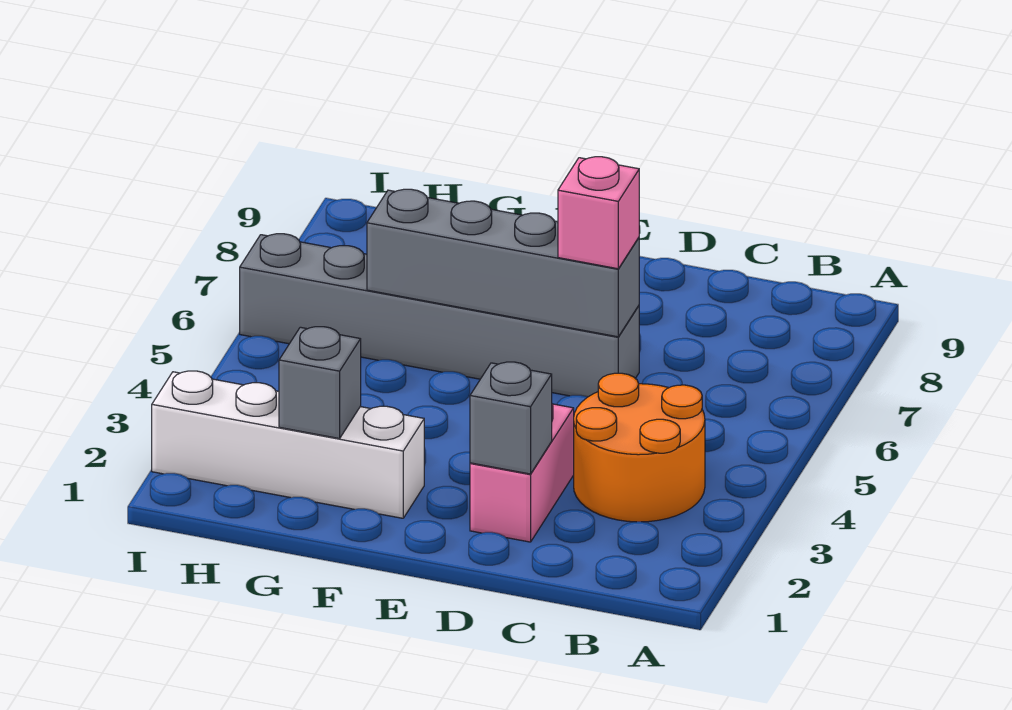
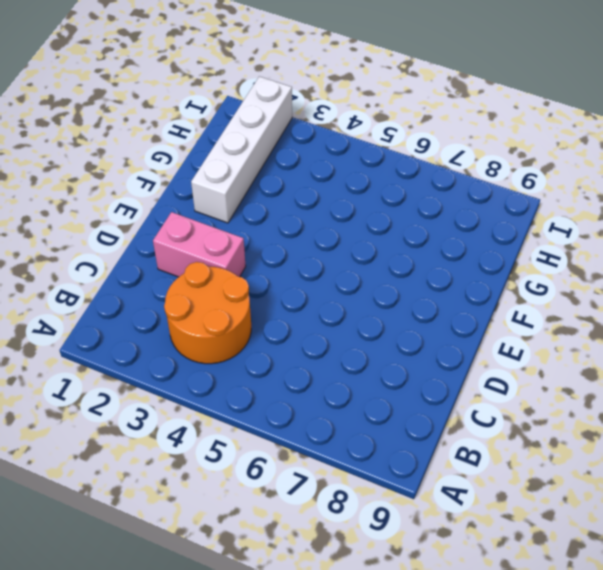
none -> grey brick D6:I6 level 1
none -> grey brick D2 level 2

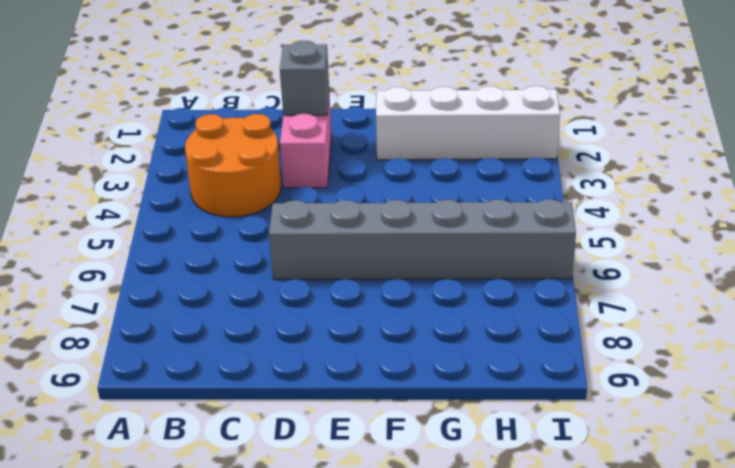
none -> grey brick D6:G6 level 2
none -> grey brick G2 level 2

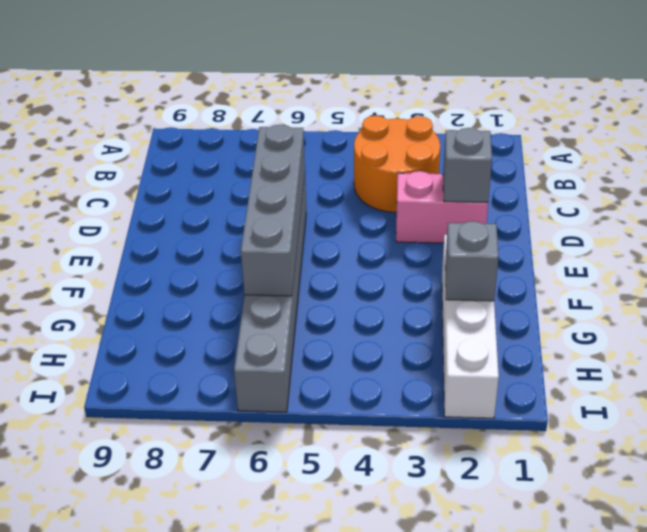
none -> pink brick D6 level 3

